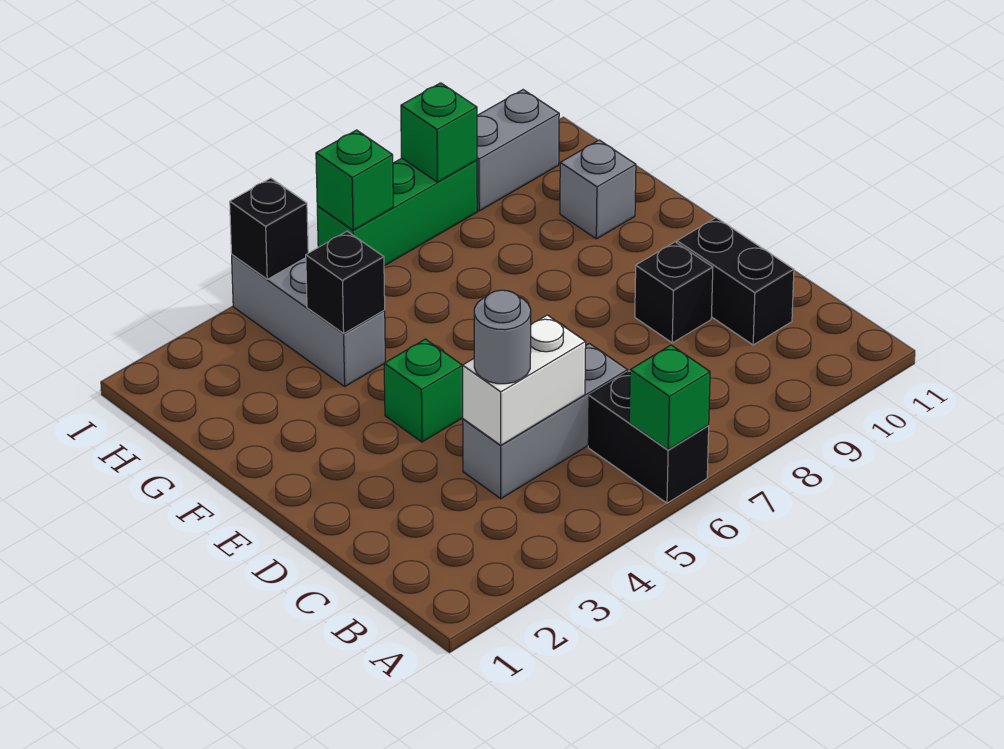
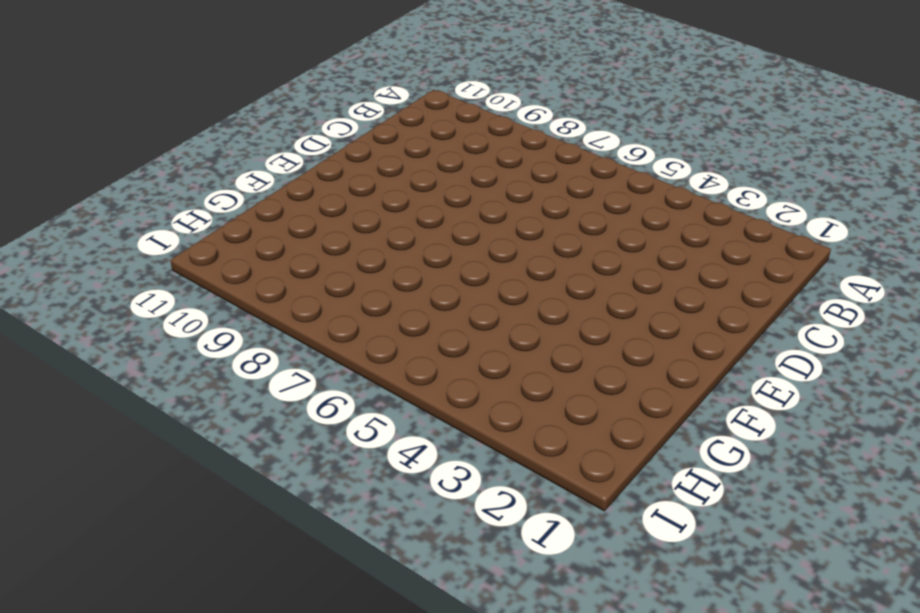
none -> black brick A6:B6 level 1
none -> grey brick C4:C6 level 1
none -> black brick C10:D10 level 1

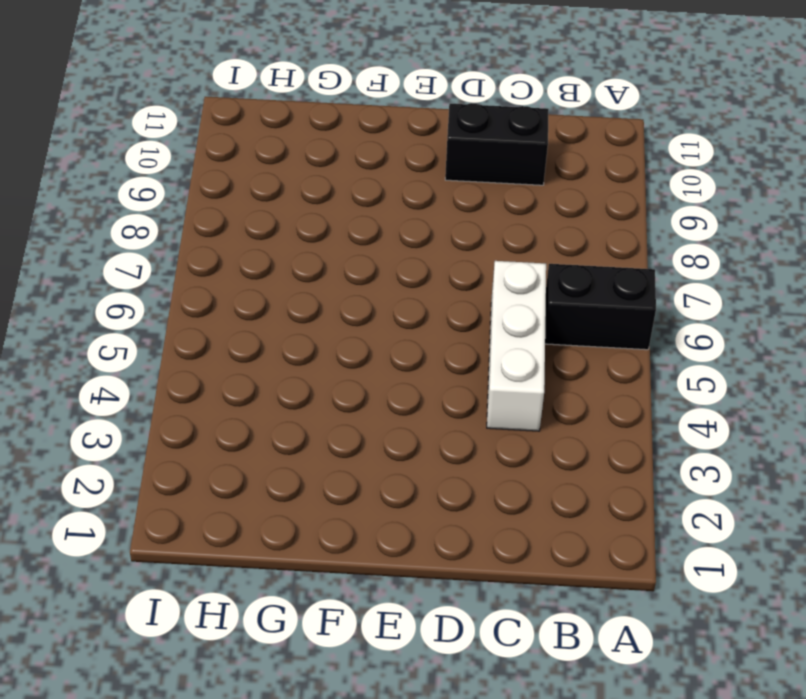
white brick C4:C6 level 1 -> grey brick C4:C6 level 1
none -> black brick D9 level 1
none -> green brick E4 level 1
none -> grey brick G4:I4 level 1

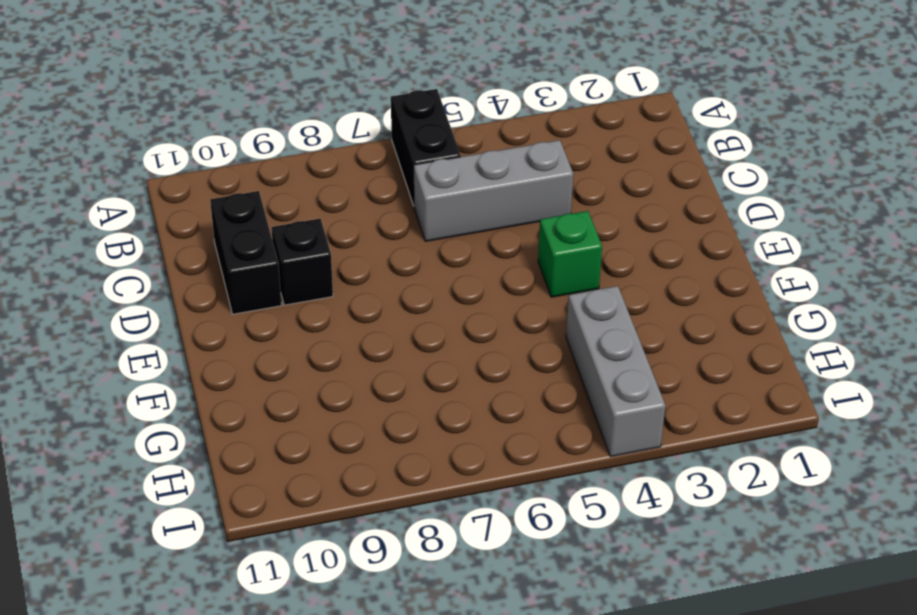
none -> grey brick G10 level 1
none -> green brick I6:I8 level 1
none -> grey brick I9:I10 level 1

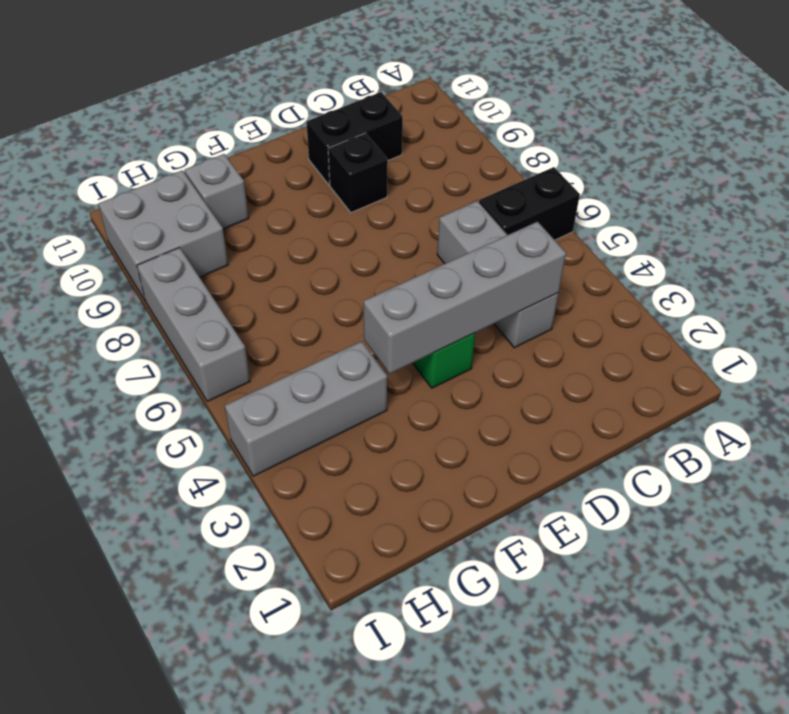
grey brick C4:F4 level 2 -> white brick C4:C5 level 2
grey brick H9:I10 level 1 -> grey brick I9:I10 level 1
grey brick I6:I8 level 1 -> green brick I6:I8 level 1
none -> green brick A6 level 2
none -> black brick G4 level 2
none -> black brick I4 level 2

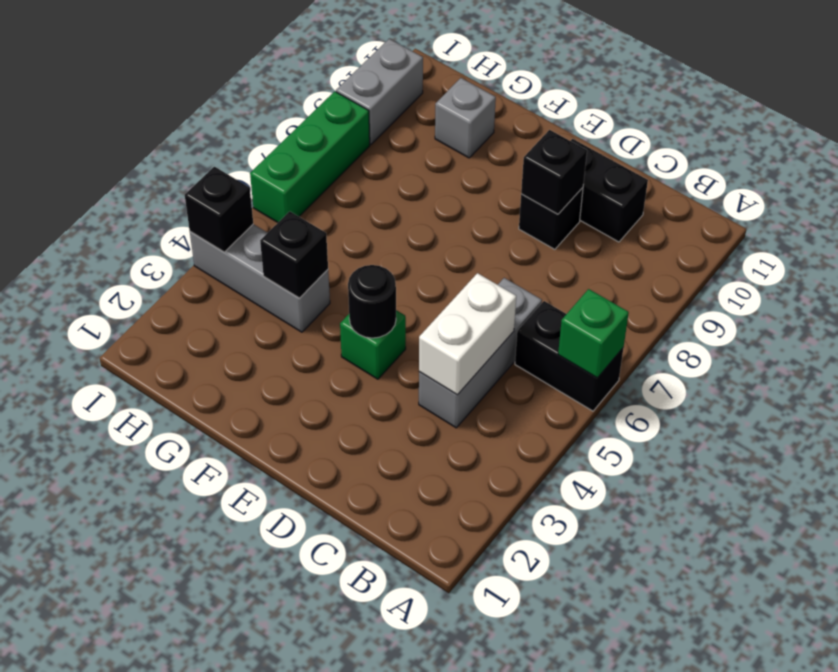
black brick D9 level 2 -> none
black round brick E4 level 2 -> none
none -> green brick I6 level 2
none -> green brick I8 level 2
none -> grey round brick C4 level 3

